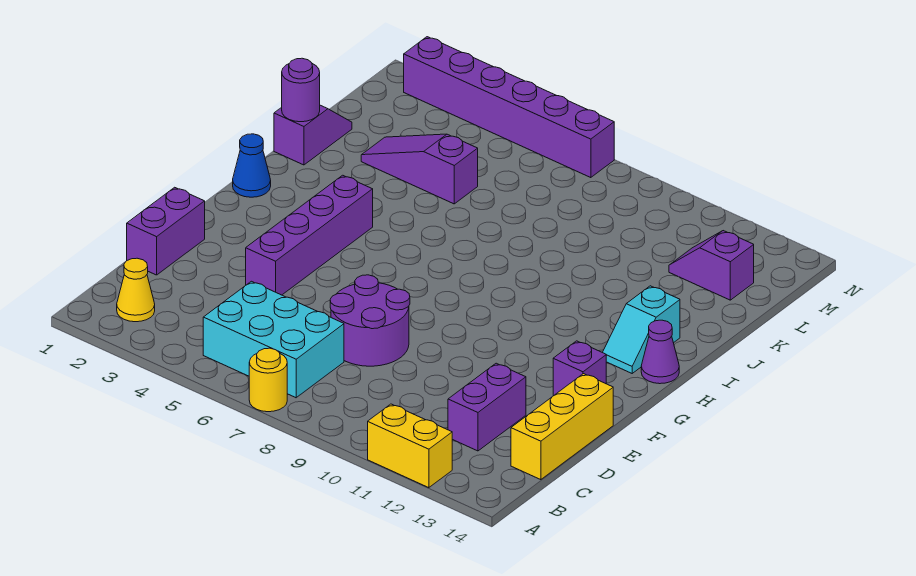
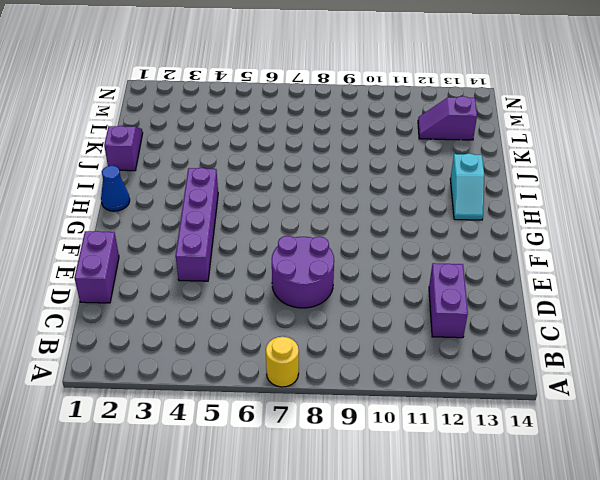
none -> yellow brick A11:A12 level 1
none -> yellow cone B2 level 1
none -> cyan brick B5:C7 level 1

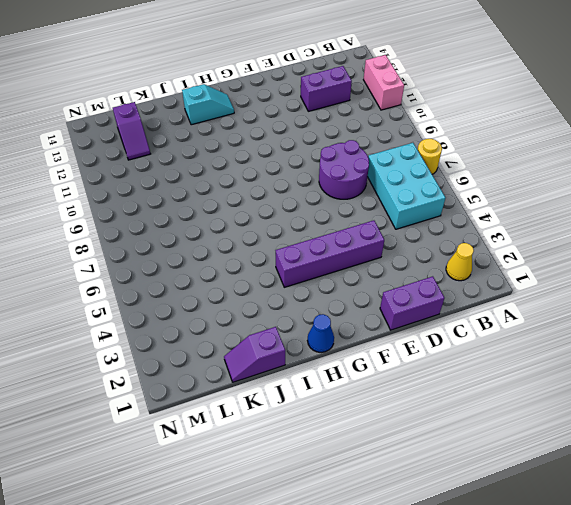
pink brick A11:A12 level 1 -> yellow brick A11:A12 level 1
none -> yellow brick C14:E14 level 1
none -> purple brick F13 level 1
none -> purple cone H14 level 1

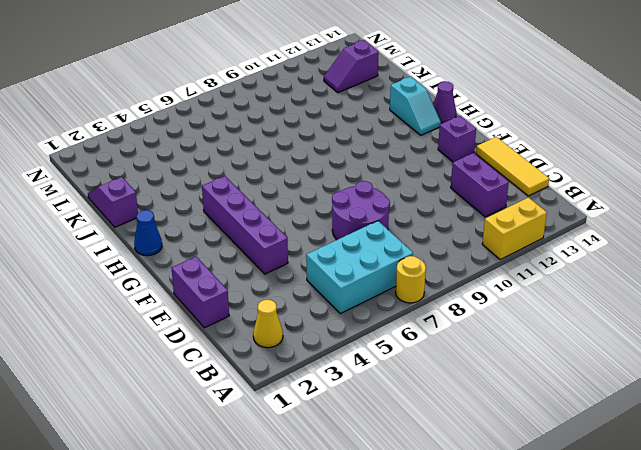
yellow tile C14:E14 level 1 -> yellow brick C14:E14 level 1
none -> purple slope K3:K5 level 1 top 5
none -> purple brick N2:N7 level 1
none -> purple round brick J1 level 2

